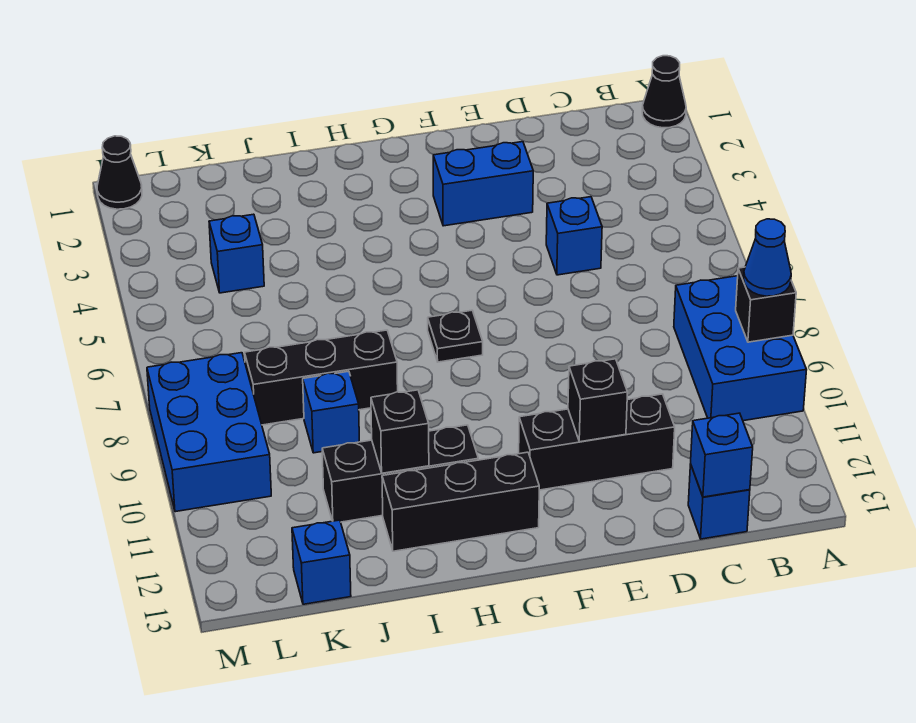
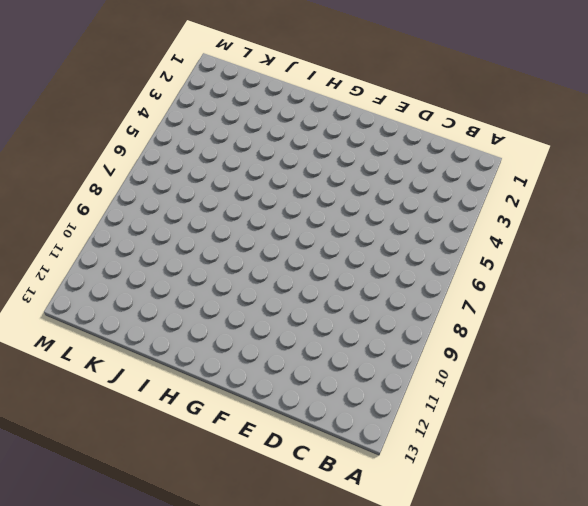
none -> black cone A1 level 1
none -> blue brick A8:B10 level 1
none -> blue brick C13 level 1

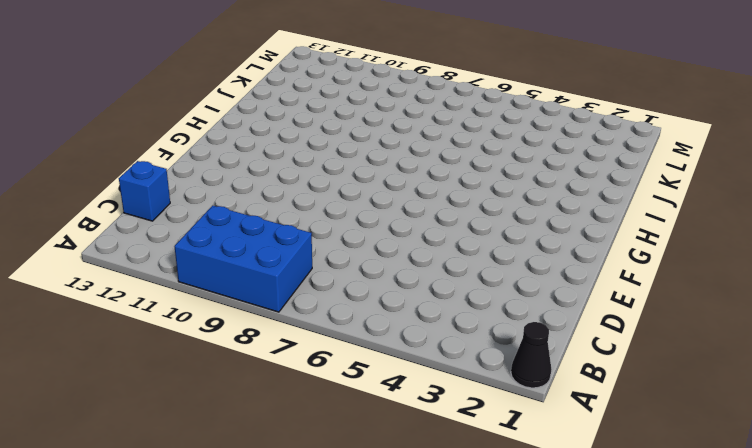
none -> blue brick D5 level 1
none -> black brick D11:F11 level 1
none -> blue brick E3:F3 level 1

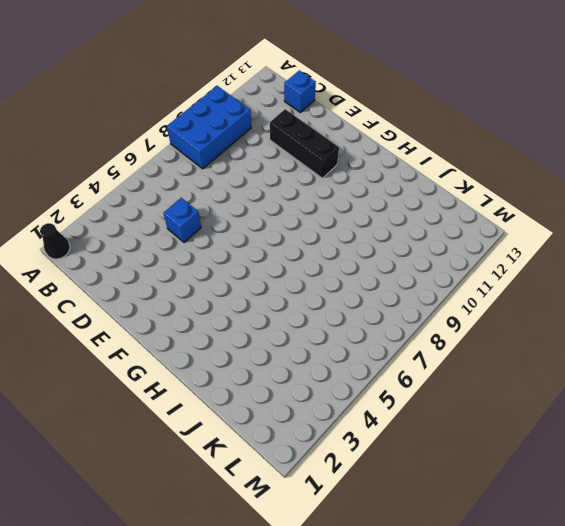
none -> blue brick E3:F3 level 1
none -> black plate G7 level 1
none -> black brick G12:I12 level 1

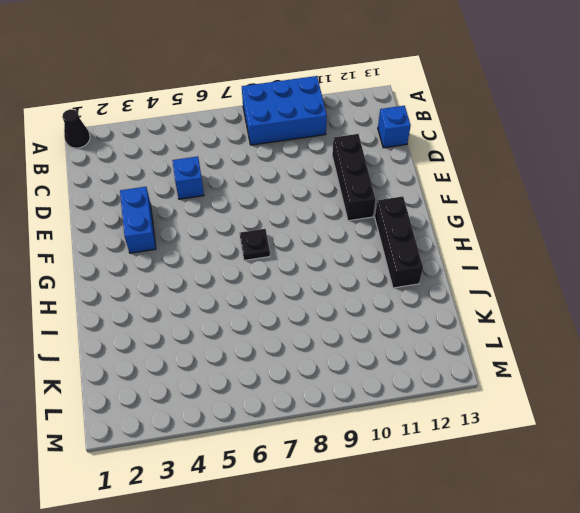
none -> black brick H11:J11 level 1
none -> black brick I8:K8 level 1
none -> blue brick J9 level 1

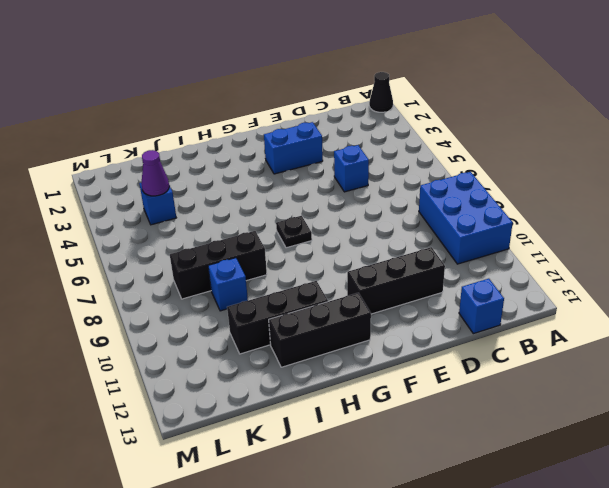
purple cone K4 level 2 -> none
none -> blue brick K13 level 1
none -> blue brick L8:M10 level 1
none -> black cone M1 level 1

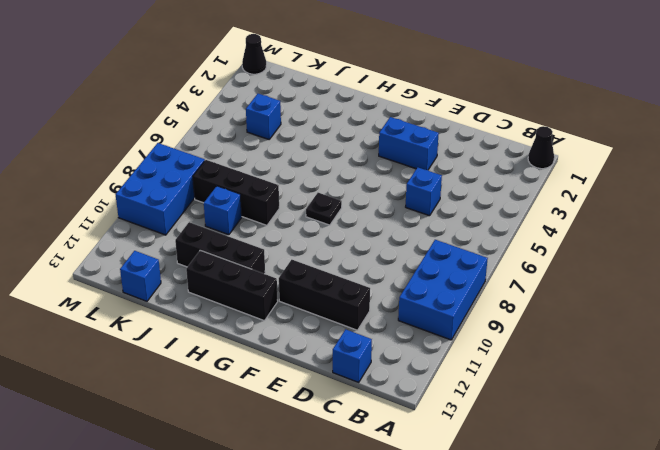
none -> black brick A9 level 2
none -> blue brick C13 level 2
none -> black brick E11 level 2

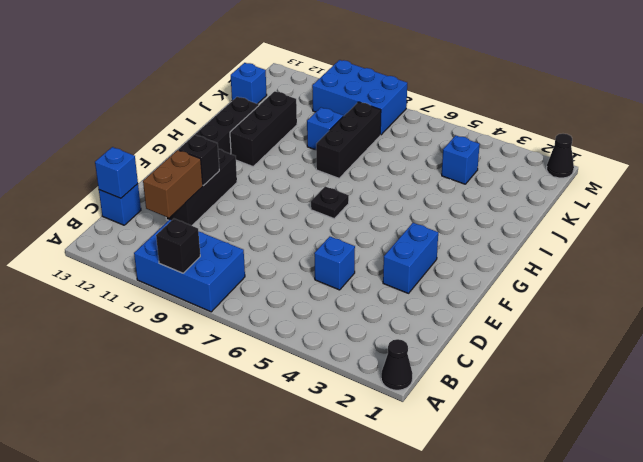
brown brick C11:D11 level 2 -> none
none -> black brick I11 level 2
none -> blue cone A9 level 3

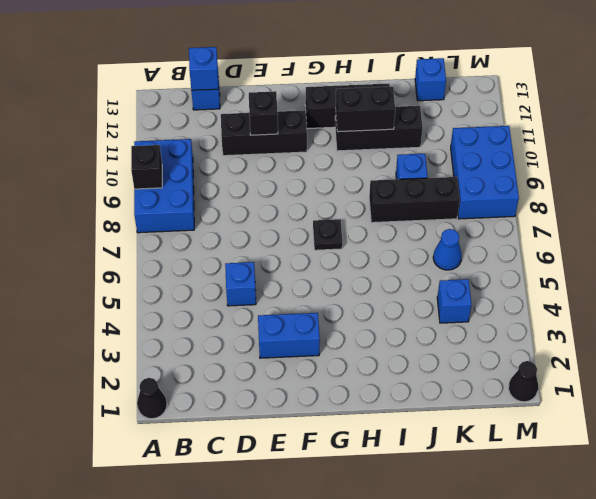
black brick H11:I11 level 2 -> black brick I11 level 2
blue cone K6 level 1 -> blue cone A9 level 3

